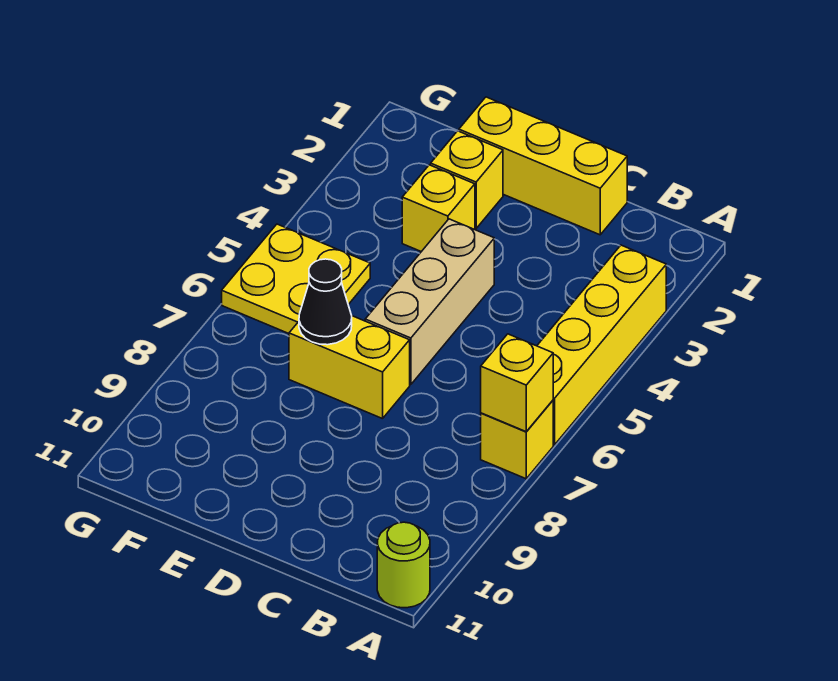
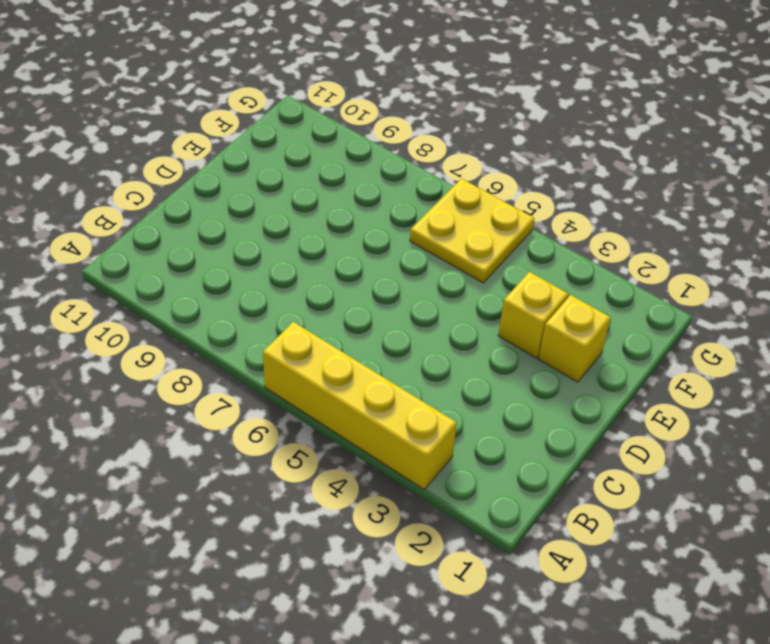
none -> yellow brick A7 level 1
none -> lime round brick A11 level 1

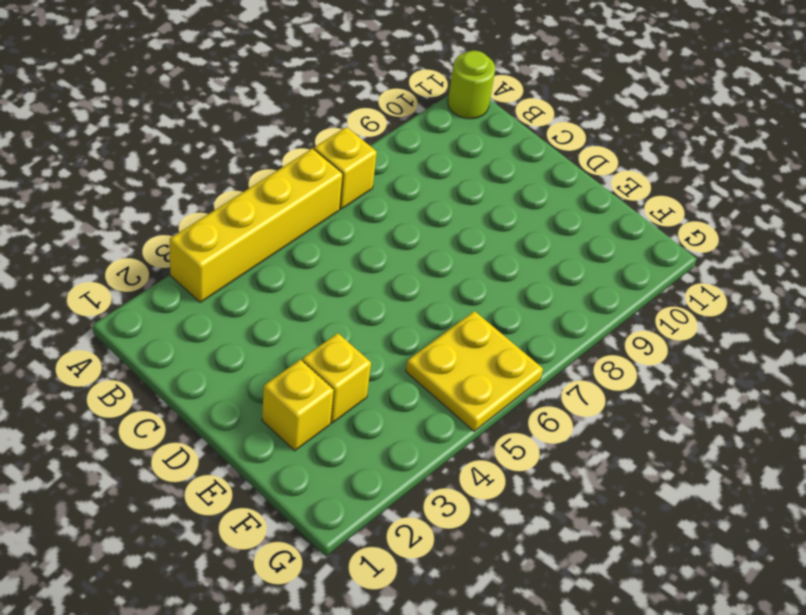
none -> yellow brick C1:E1 level 1
none -> tan brick D4:D6 level 1

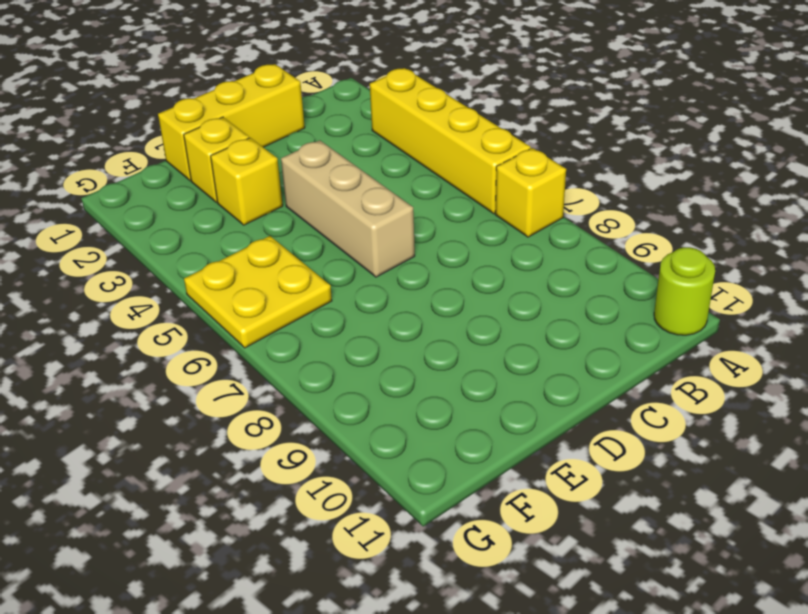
none -> yellow brick D7:E7 level 1
none -> yellow brick A7 level 2

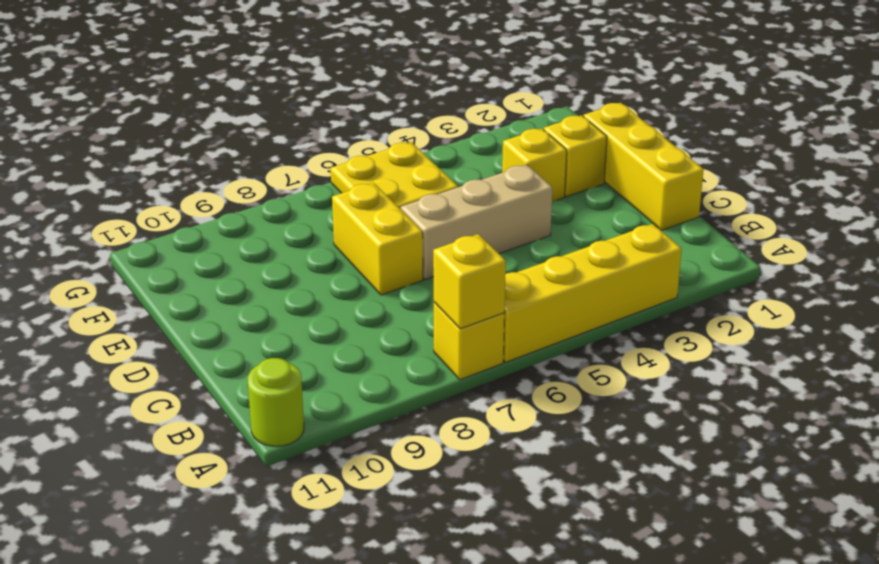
none -> black cone E7 level 2

